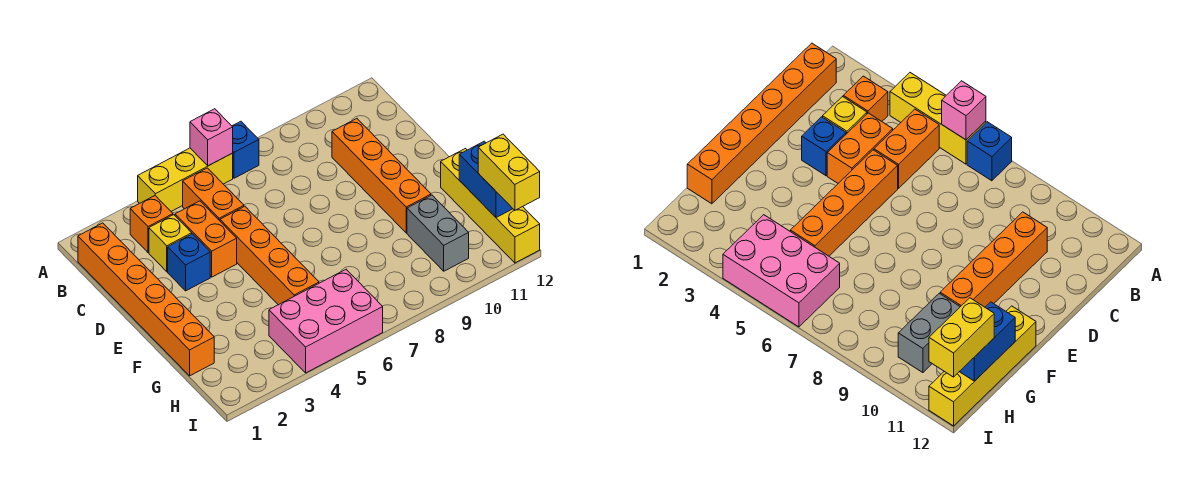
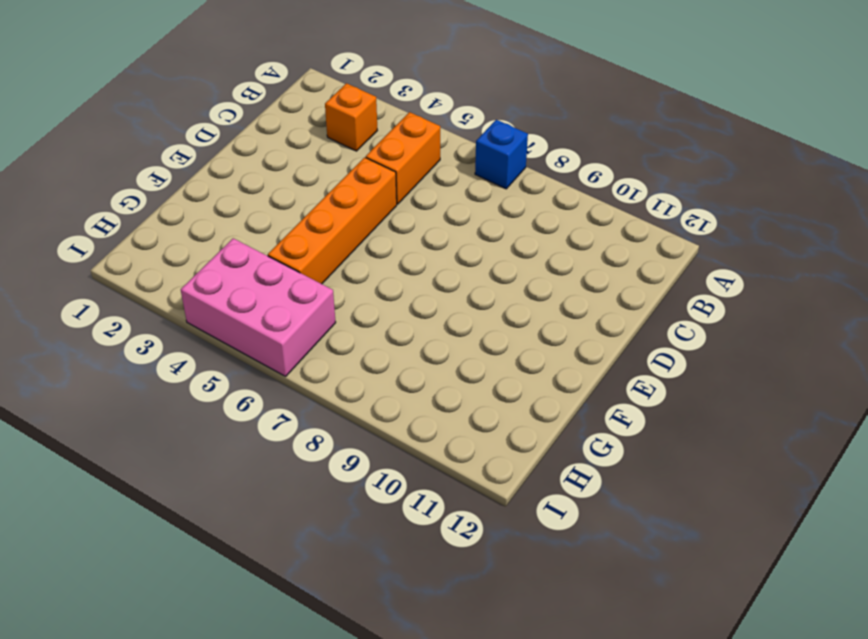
none -> yellow brick A4:A6 level 1
none -> orange brick B1:G1 level 1
none -> yellow brick C3 level 1

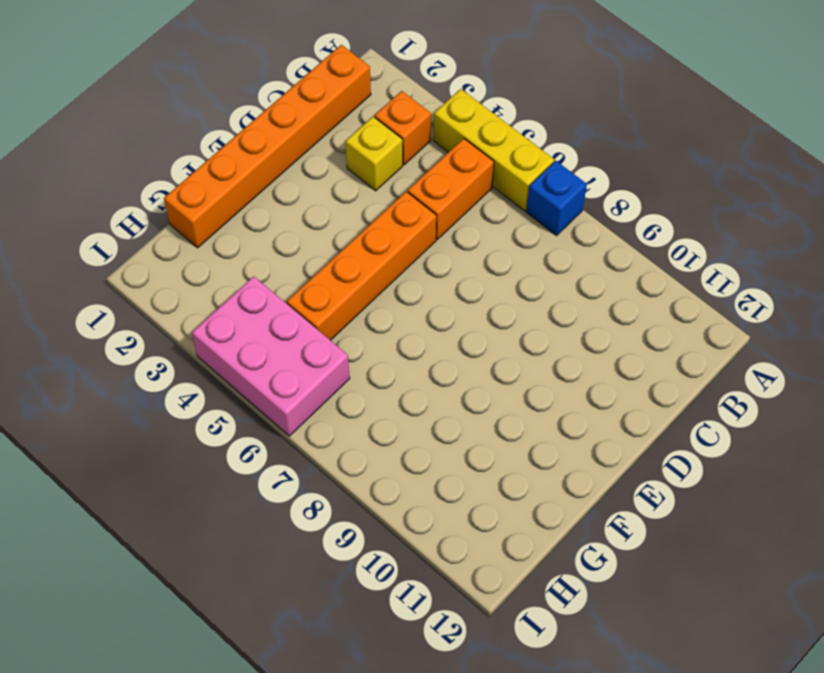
none -> orange brick C4:D4 level 1
none -> orange brick C10:F10 level 1
none -> blue brick D3 level 1

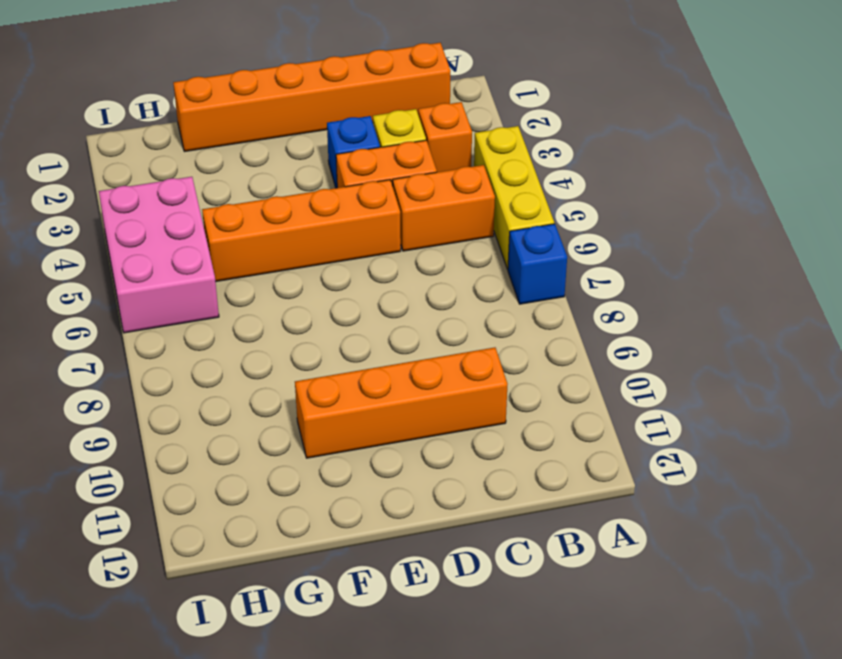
none -> yellow brick F12:I12 level 1
none -> grey brick G10:H10 level 1
none -> pink brick A6 level 2

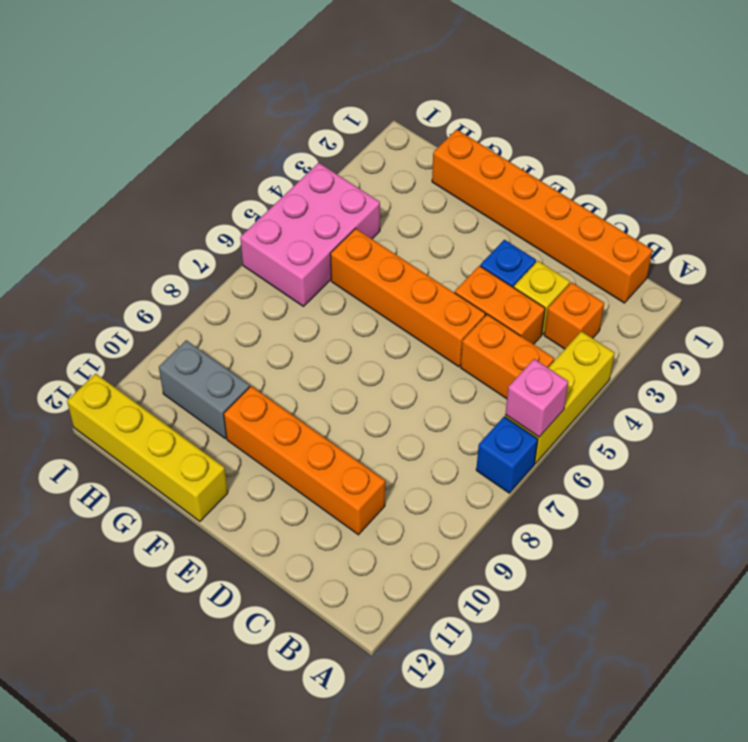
none -> blue brick G12:H12 level 2
none -> yellow brick H12:I12 level 3

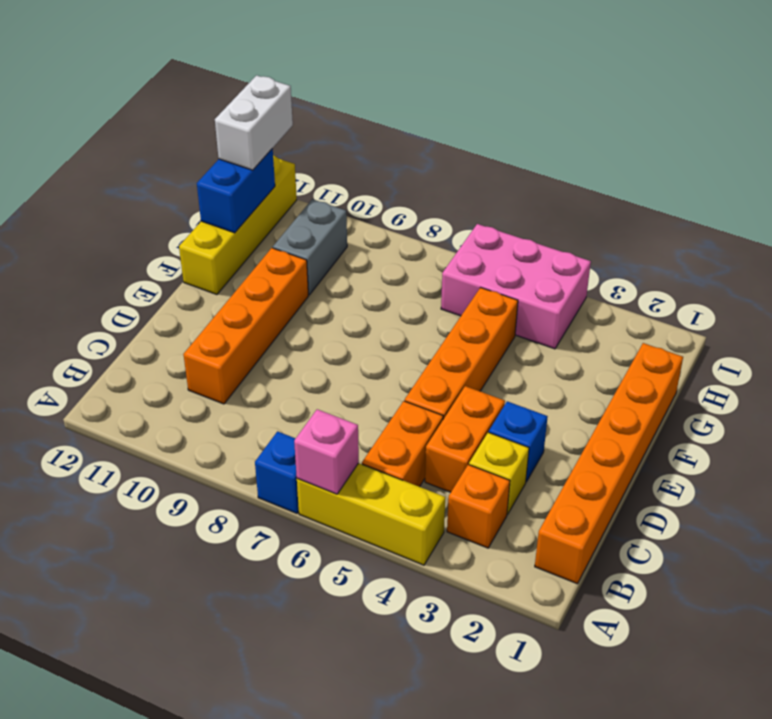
white brick H12:I12 level 3 -> yellow brick H12:I12 level 3

